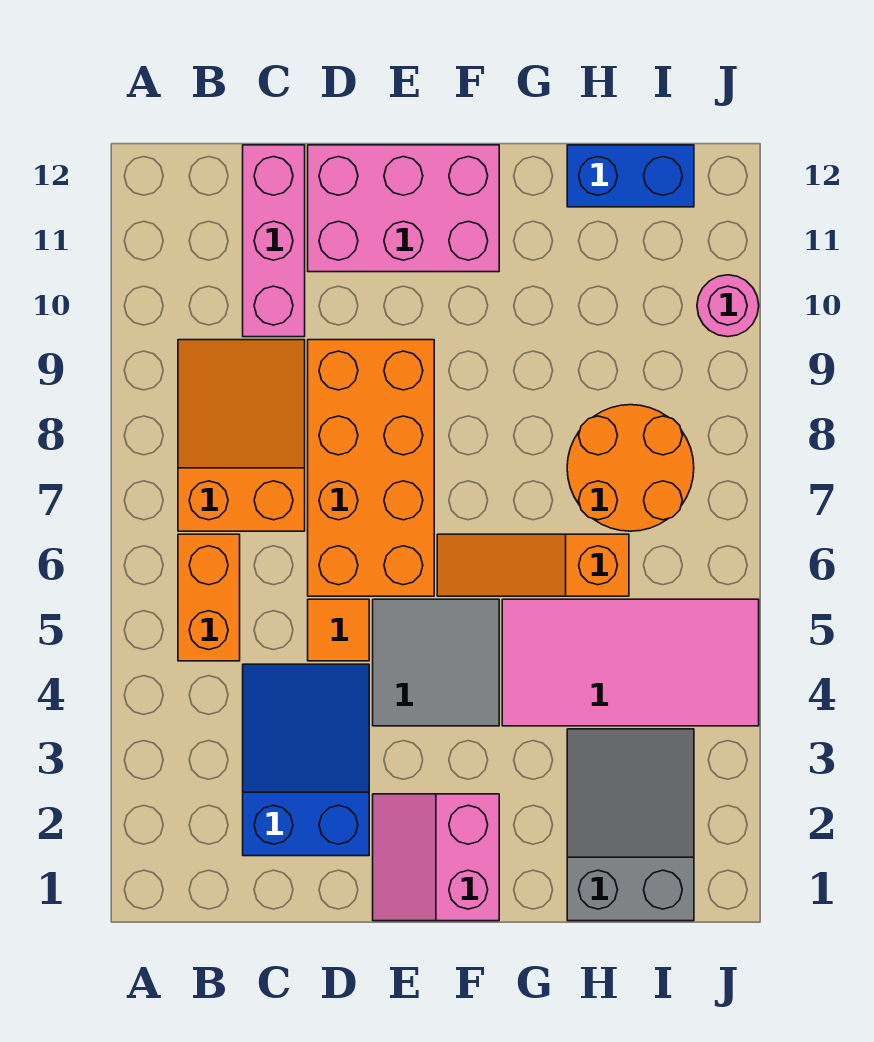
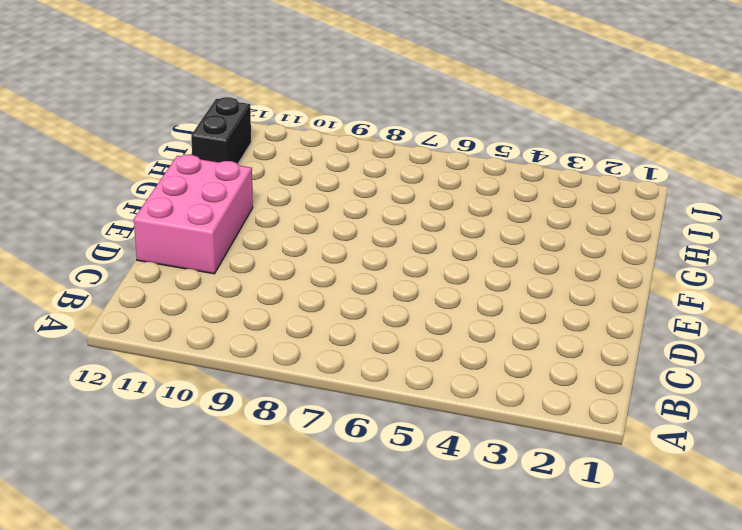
black brick H12:I12 level 1 -> blue brick H12:I12 level 1
none -> orange brick B5:B6 level 1
none -> orange slope B7:C9 level 1 top 7
none -> blue slope C2:D4 level 1 top 2

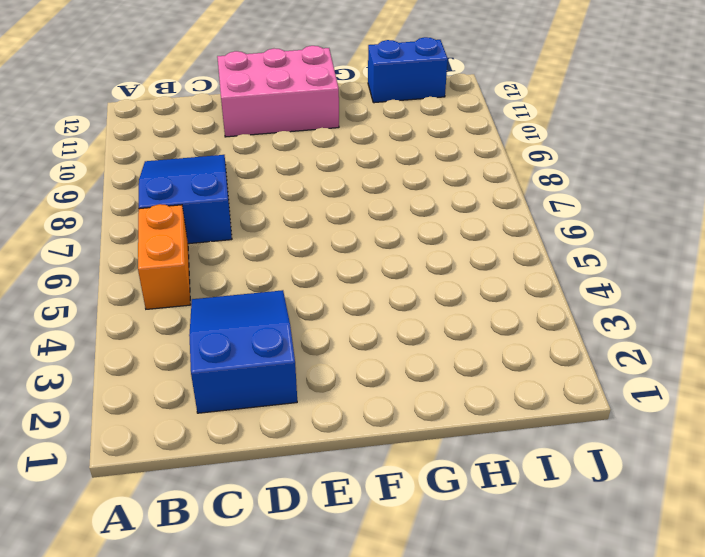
blue slope B7:C9 level 1 top 7 -> orange slope B7:C9 level 1 top 7
none -> pink brick C10:C12 level 1
none -> orange tile D5 level 1
none -> orange brick D6:E9 level 1

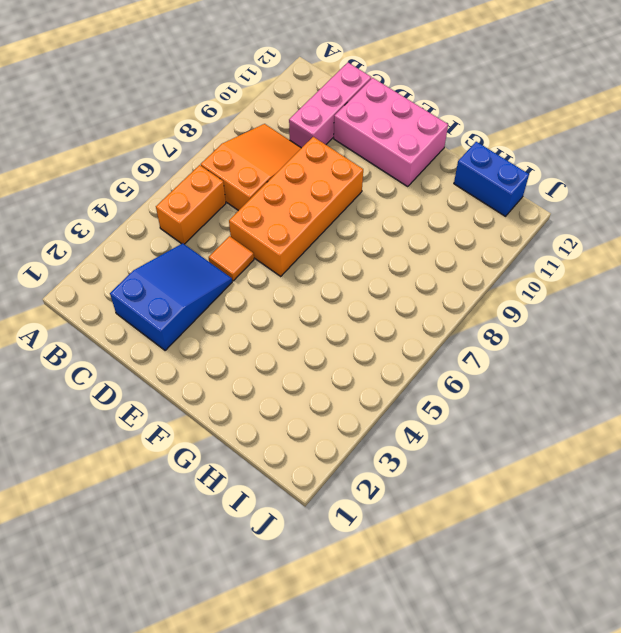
none -> pink slope E1:F2 level 1 top F
none -> grey tile E4:F5 level 1
none -> orange slope F6:H6 level 1 top H

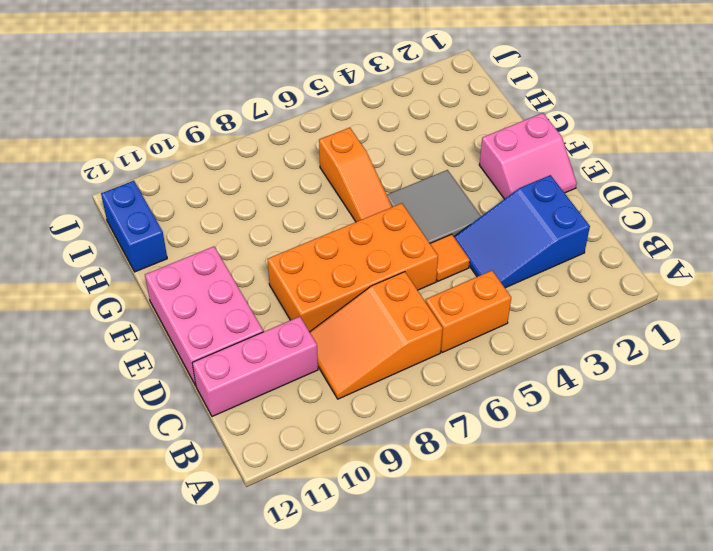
none -> pink tile G4:J5 level 1
none -> grey slope H1:I3 level 1 top 1
none -> orange round brick H7:I8 level 1

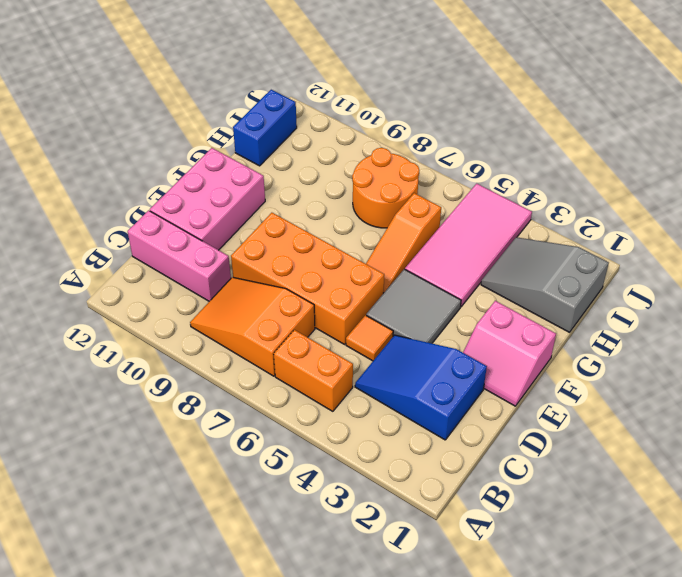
none -> pink round brick J10 level 1

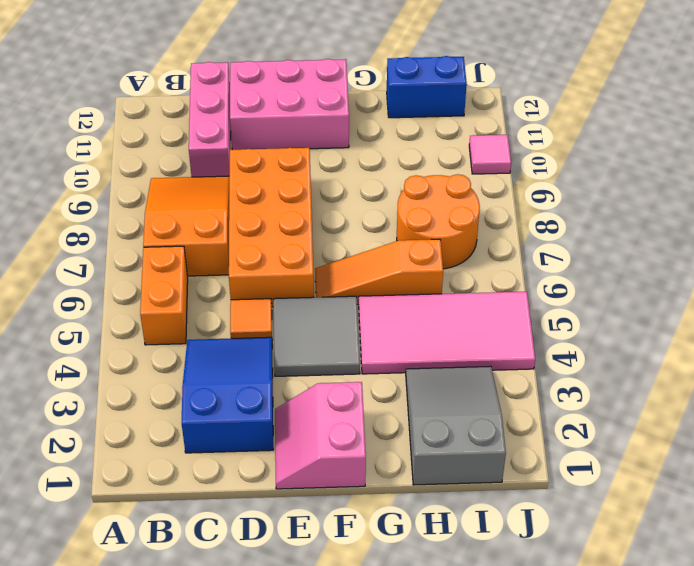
pink tile J10 level 1 -> pink round brick J10 level 1

